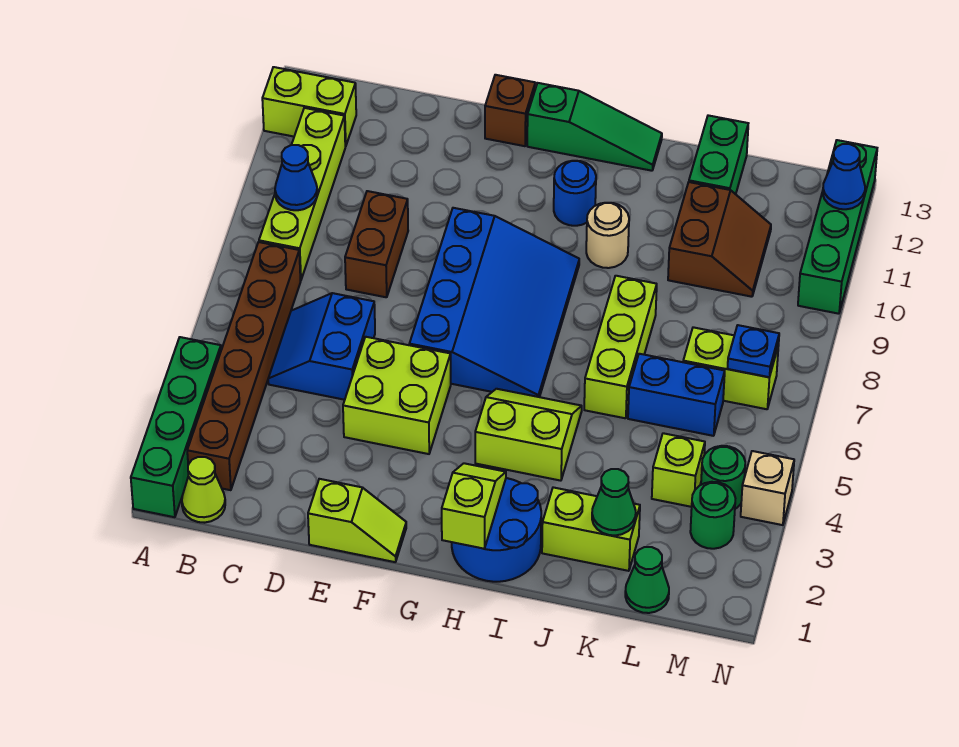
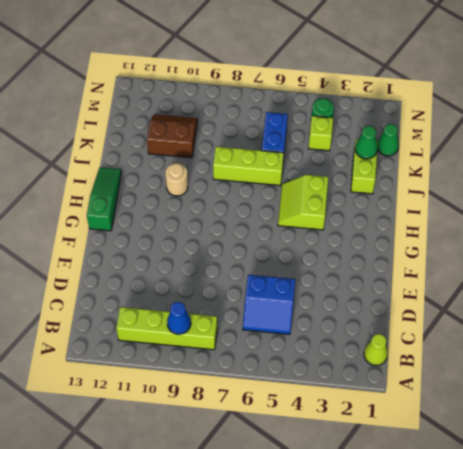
none -> green brick A1:A4 level 1
none -> lime brick A12:B12 level 1
none -> brown brick B2:B7 level 1
none -> brown brick D8:D9 level 1

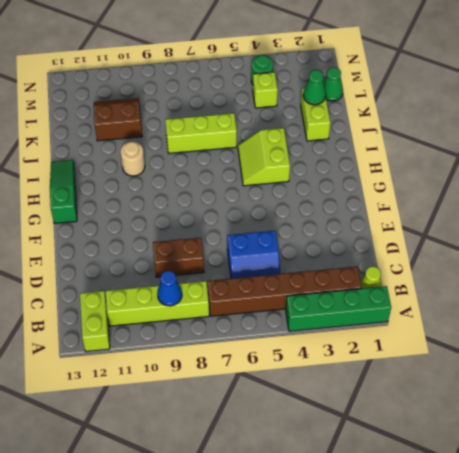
none -> lime slope E1:F1 level 1 top E
none -> lime brick E4:F5 level 1
none -> blue slope F6:H9 level 1 top F
none -> brown brick F13 level 1

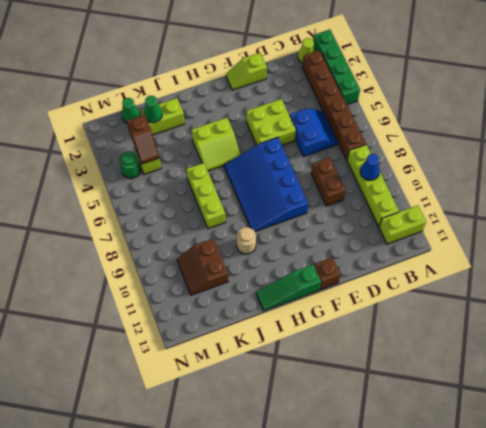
brown slope L3:L4 level 2 top 3 -> none
none -> blue round brick H1:I2 level 1
none -> blue round brick H11 level 1
none -> blue brick K6:L6 level 1
none -> green brick K12:K13 level 1

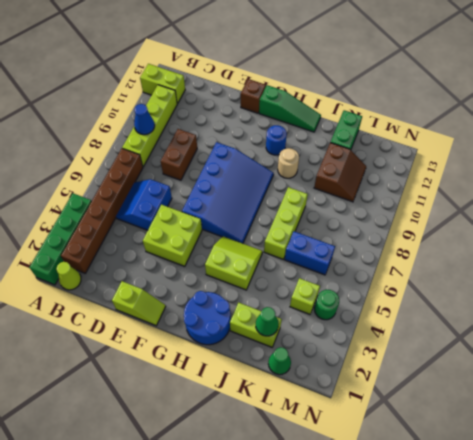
none -> lime brick L7:M7 level 1
none -> green round brick M3 level 1
none -> tan brick N4 level 1
none -> green brick N10:N13 level 1

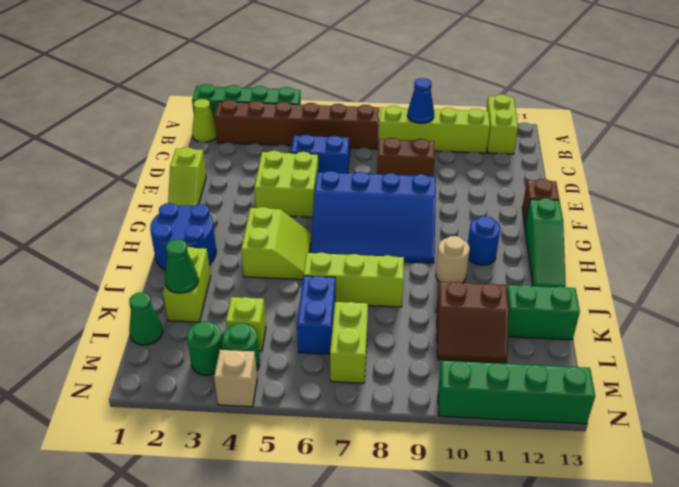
none -> lime slope H1:H2 level 2 top 1
none -> blue plate M7 level 2
none -> blue cone N12 level 2

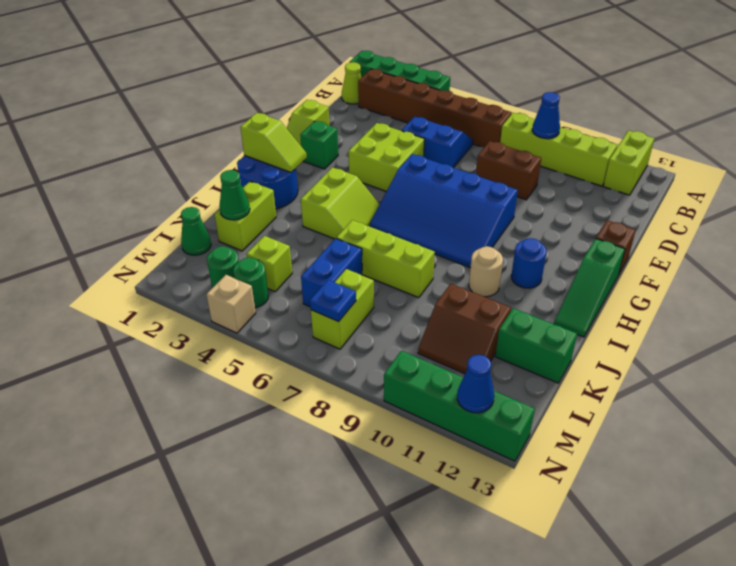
green brick F2 level 1 -> none

